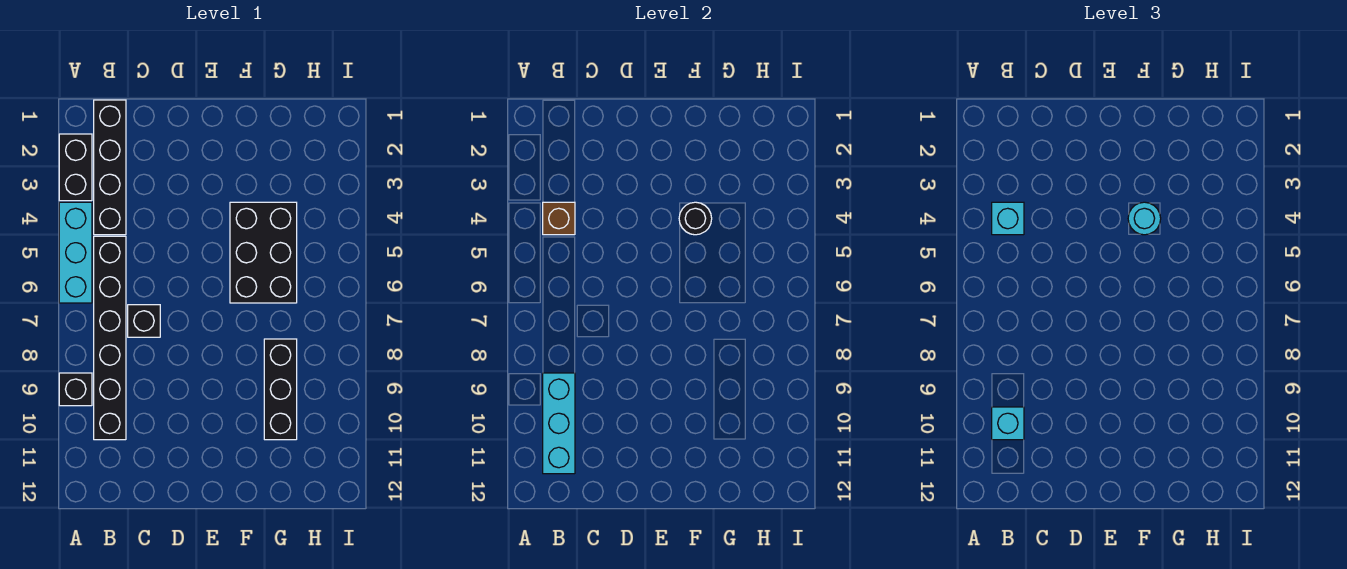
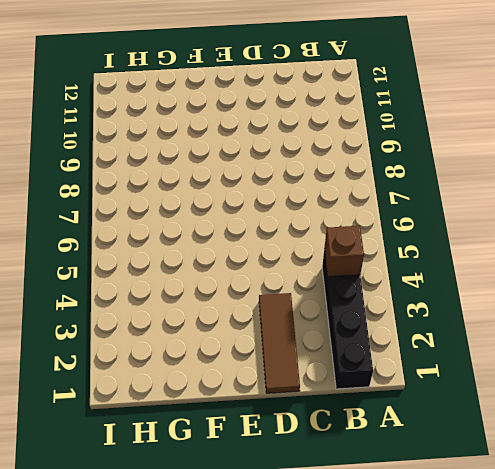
brown tile D1:D3 level 1 -> none
none -> black brick A2:A3 level 1
none -> cyan brick A4:A6 level 1
none -> black brick A9 level 1

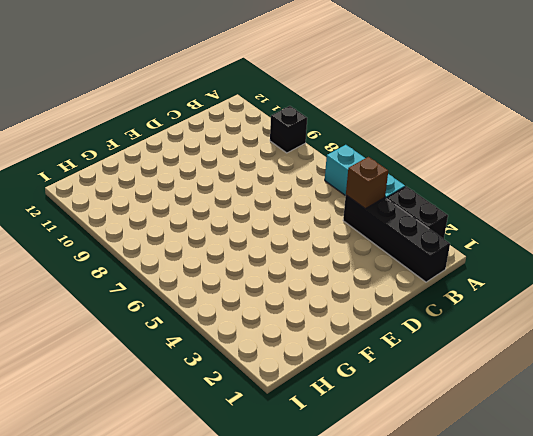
none -> black brick B5:B10 level 1
none -> black brick C7 level 1
none -> black brick F4:G6 level 1

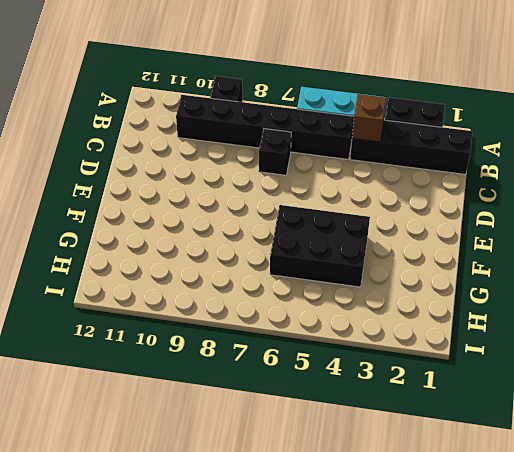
none -> black brick G8:G10 level 1
none -> cyan brick B9:B11 level 2
none -> black round brick F4 level 2

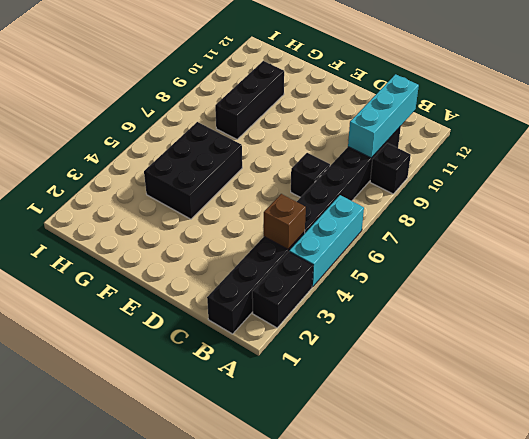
none -> black round brick F4 level 2
none -> cyan brick B4 level 3
none -> cyan brick B10 level 3

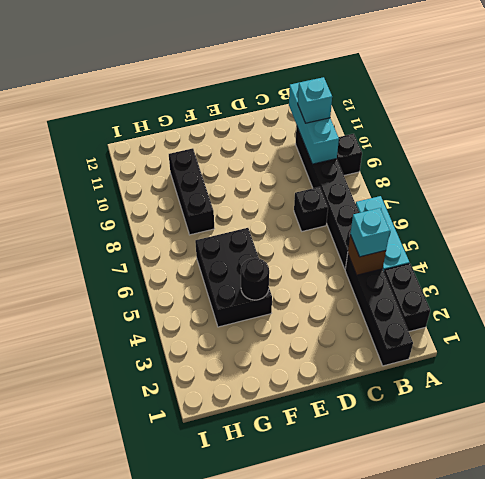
none -> cyan round brick F4 level 3

